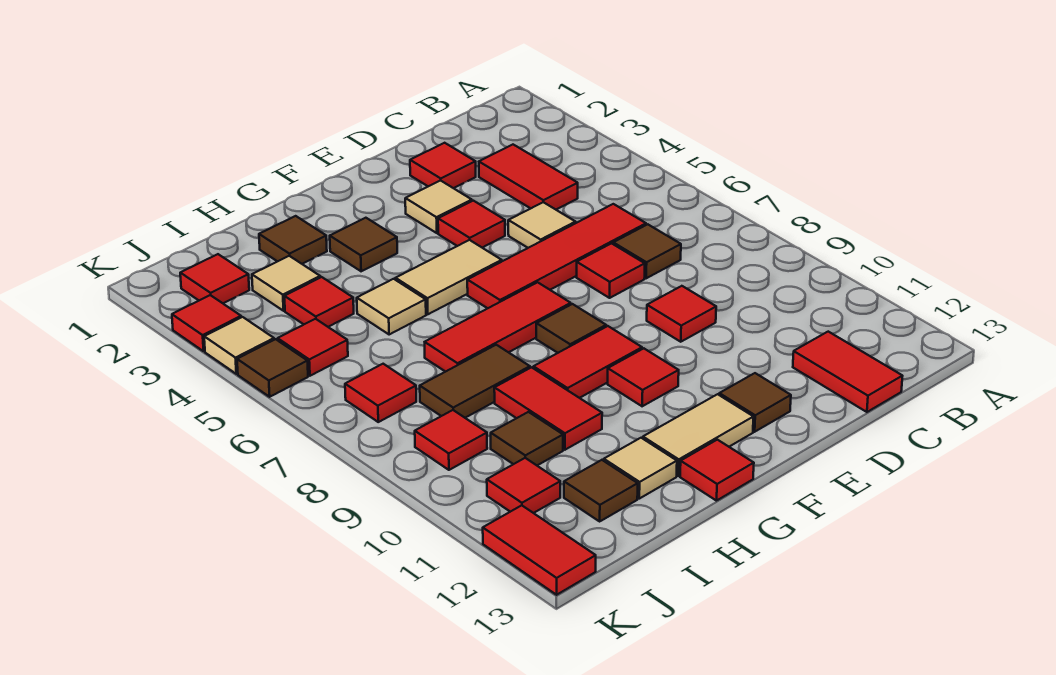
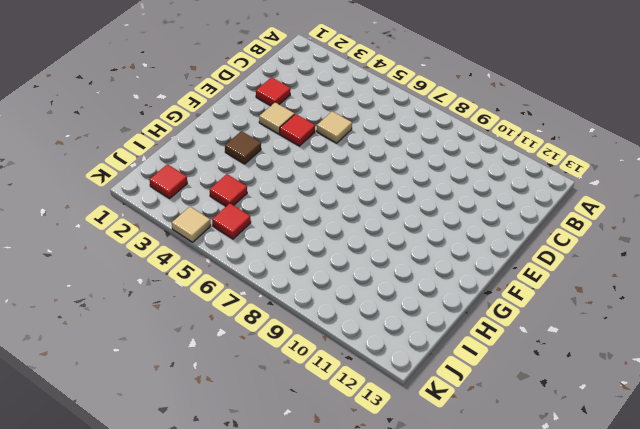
none -> red tile C3:C4 level 1
none -> red tile C6:F6 level 1
none -> brown tile C7 level 1
none -> red tile C12:C13 level 1

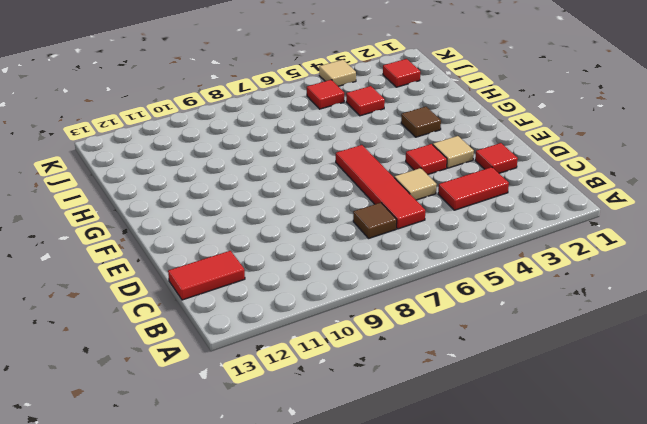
none -> red tile D7 level 1
none -> red tile D9 level 1
none -> brown tile E12 level 1
none -> tan tile F5:G5 level 1

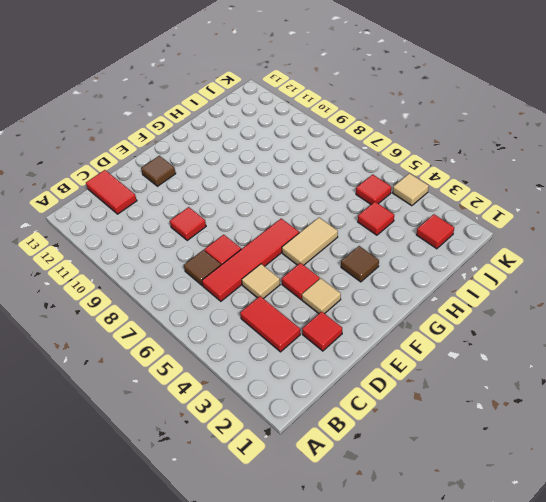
none -> red tile F7:H7 level 1
none -> brown tile F8 level 1
none -> red tile F9:G9 level 1
none -> red tile F10 level 1

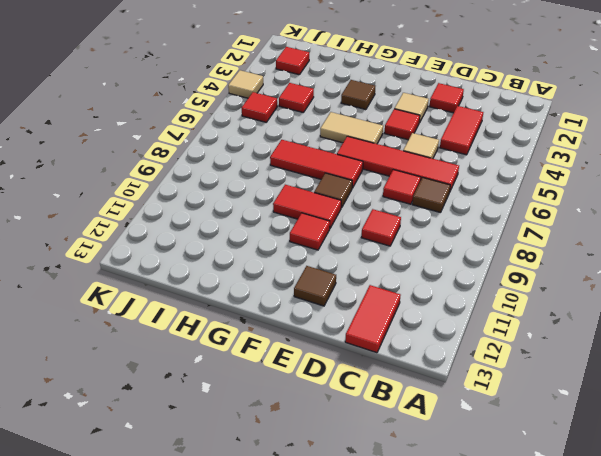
none -> tan tile F12:G12 level 1
none -> red tile G13 level 1
none -> brown tile H2 level 1
none -> tan tile H5 level 1

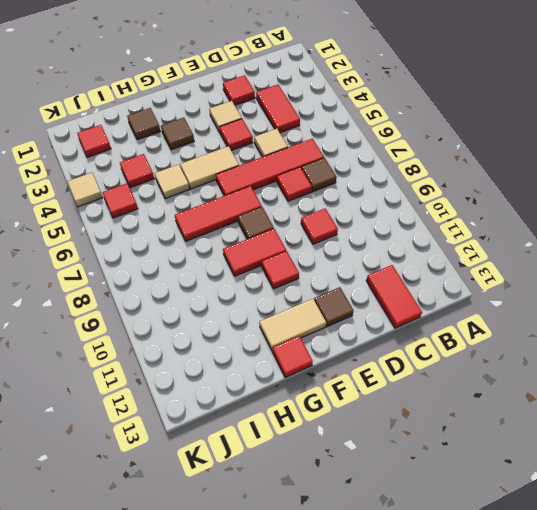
none -> brown tile H8:I8 level 1
none -> red tile H9:H10 level 1
none -> tan tile H12 level 1
none -> tan tile I3 level 1

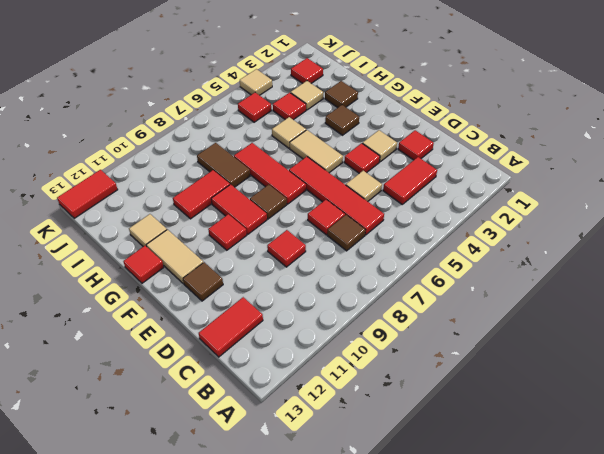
none -> brown tile I10 level 1
none -> brown tile I12 level 1
none -> red tile J7 level 1
none -> red tile J9 level 1

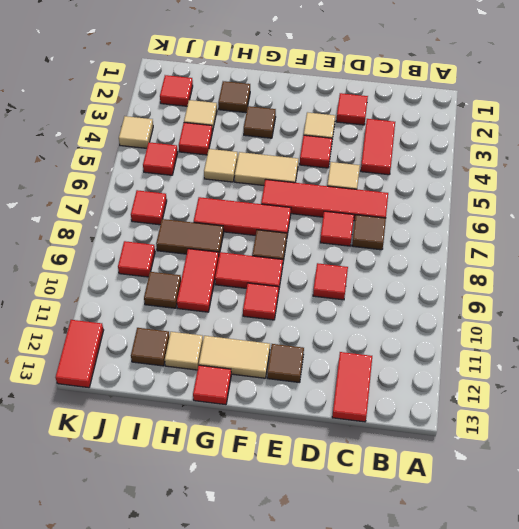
none -> red tile J11 level 1
none -> red tile K3 level 1
none -> brown tile K5 level 1

